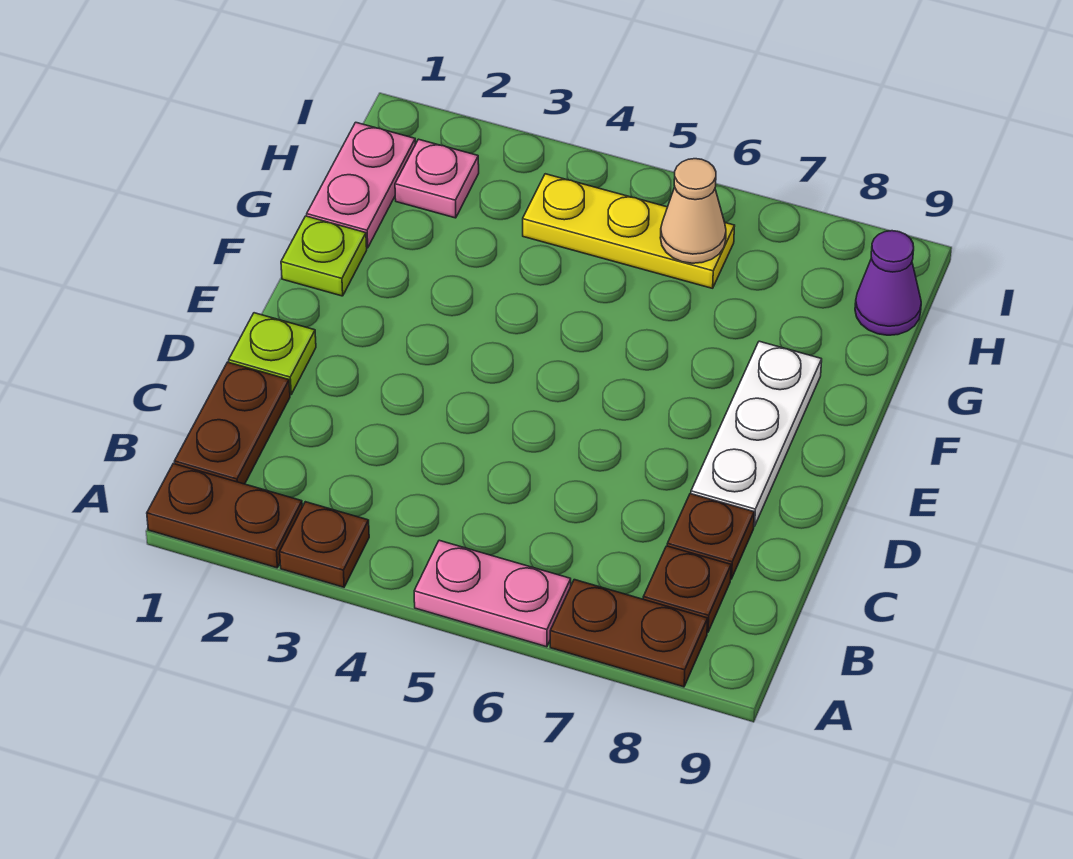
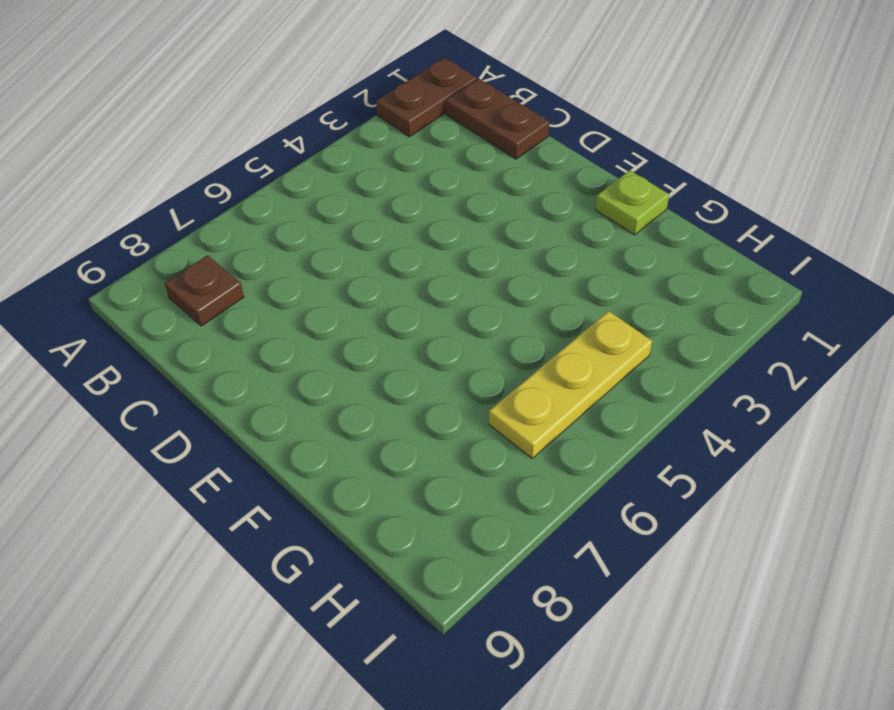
none -> brown plate A3 level 1
none -> pink plate A5:A6 level 1
none -> brown plate A7:A8 level 1

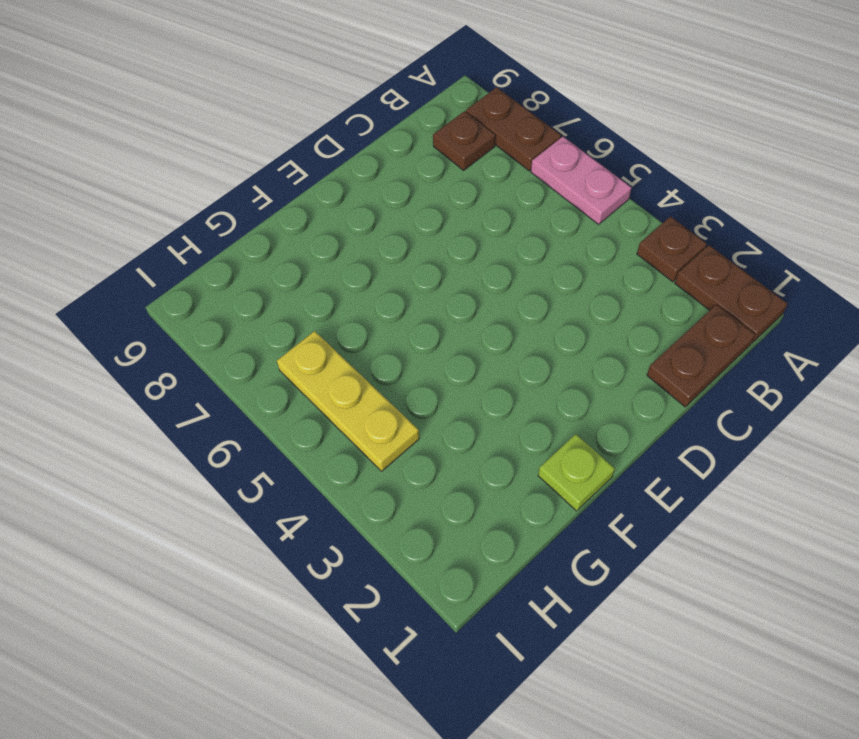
none -> brown plate C8 level 1
none -> lime plate D1 level 1
none -> white plate D8:F8 level 1

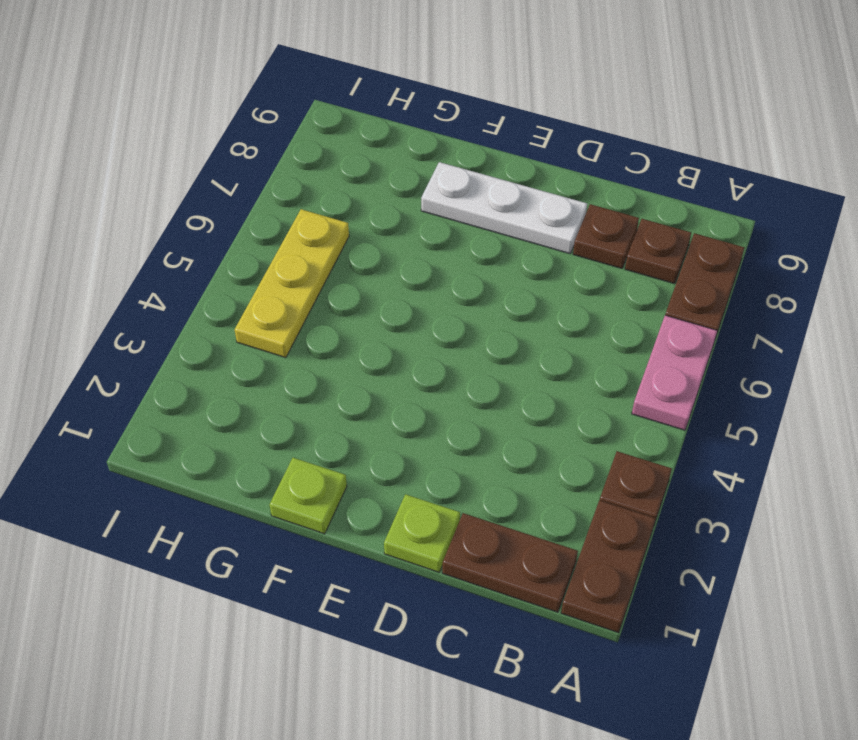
none -> pink plate G1:H1 level 1
none -> pink plate H2 level 1
none -> purple cone H9 level 1

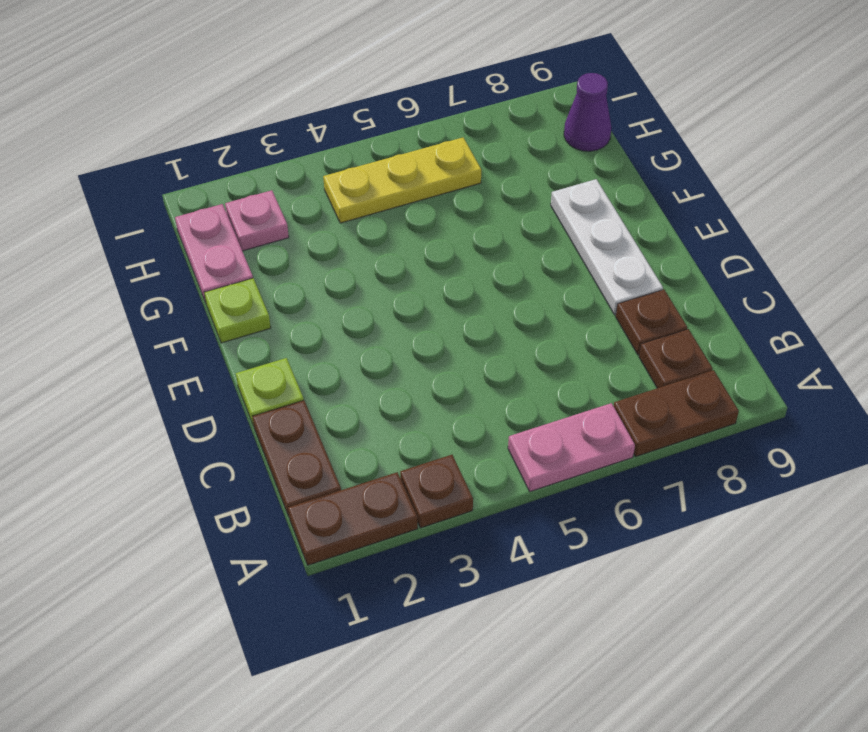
none -> tan cone H6 level 2

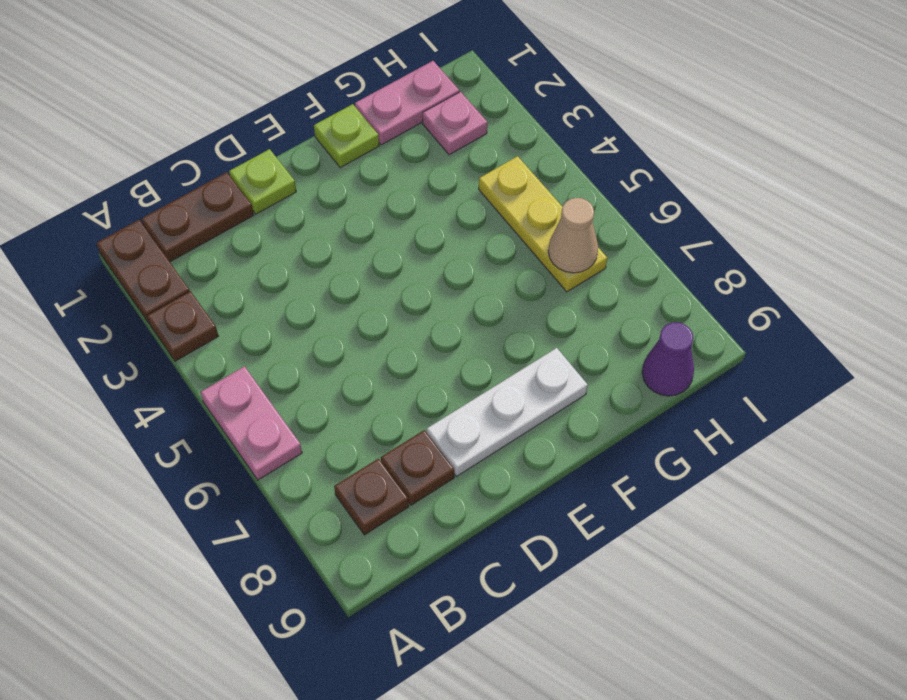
none -> brown plate A7:A8 level 1

